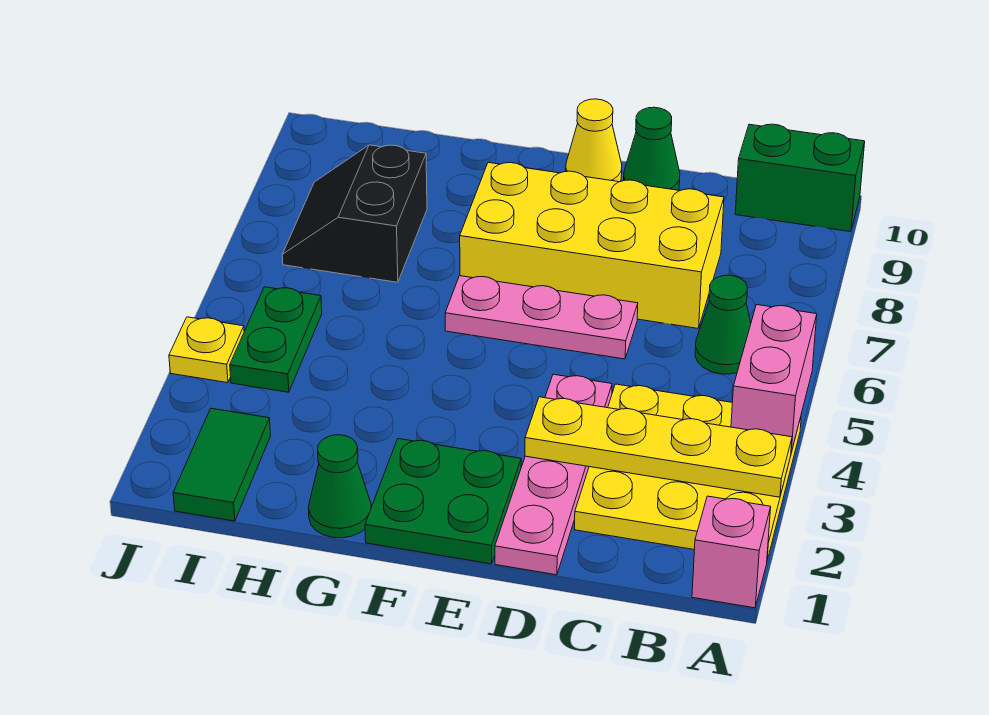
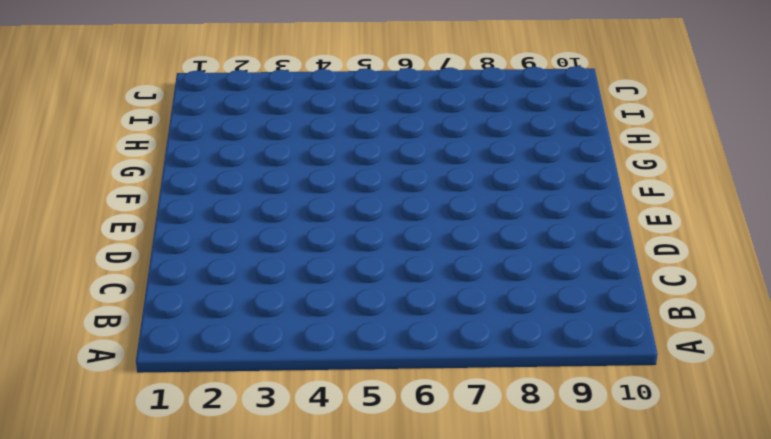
none -> pink brick A1 level 1
none -> yellow plate A2:C4 level 1
none -> green brick A10:B10 level 1

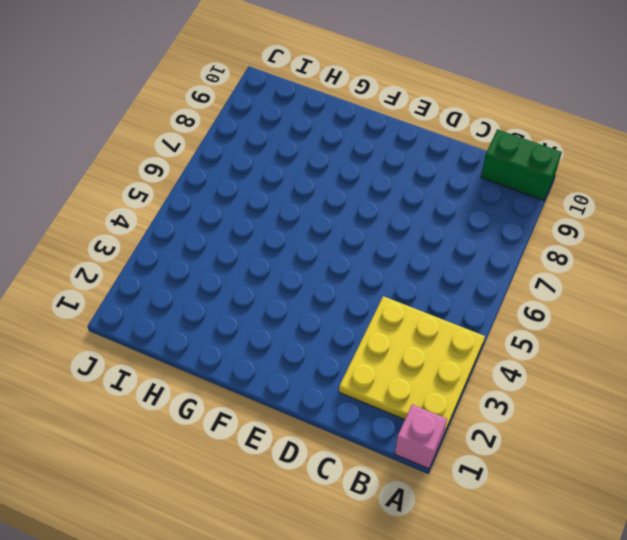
none -> green cone B6 level 1
none -> yellow brick C7:F8 level 1
none -> pink plate D1:D4 level 1

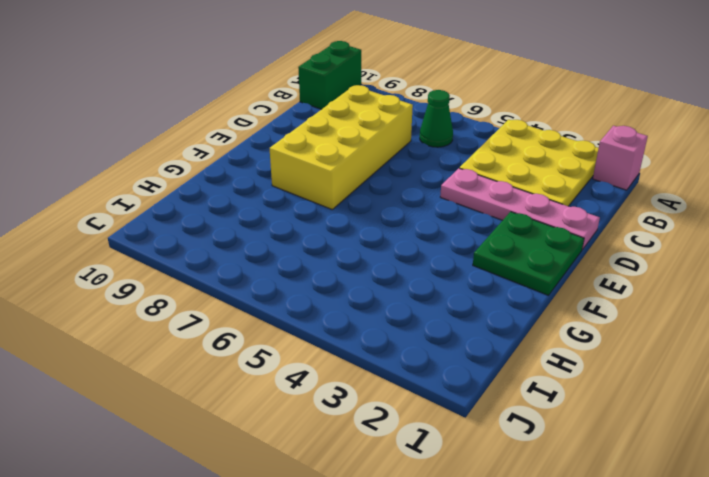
none -> pink plate D6:F6 level 1
none -> green cone D10 level 1
none -> yellow cone E10 level 1

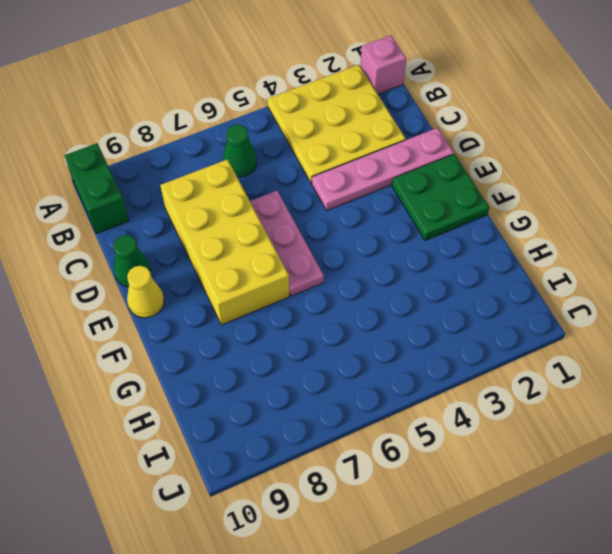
none -> green cone G1 level 1
none -> black slope H7:I8 level 1 top H
none -> green tile I1:I2 level 1

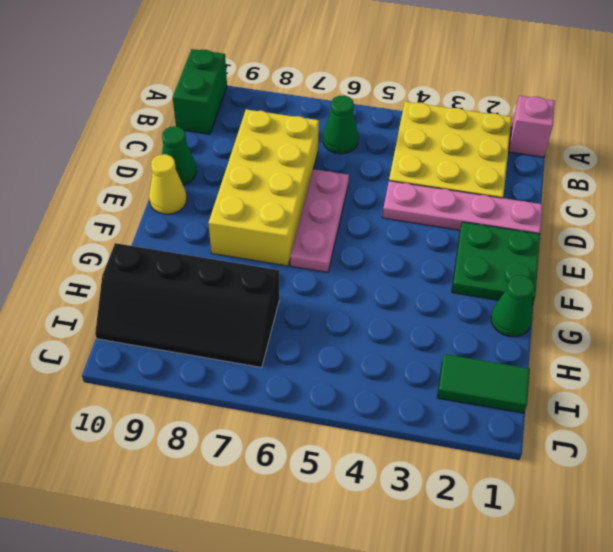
black slope H7:I10 level 1 top H -> black slope H7:I8 level 1 top H
none -> green plate I4:I5 level 1
none -> yellow plate J4 level 1
none -> yellow plate A3:D3 level 2

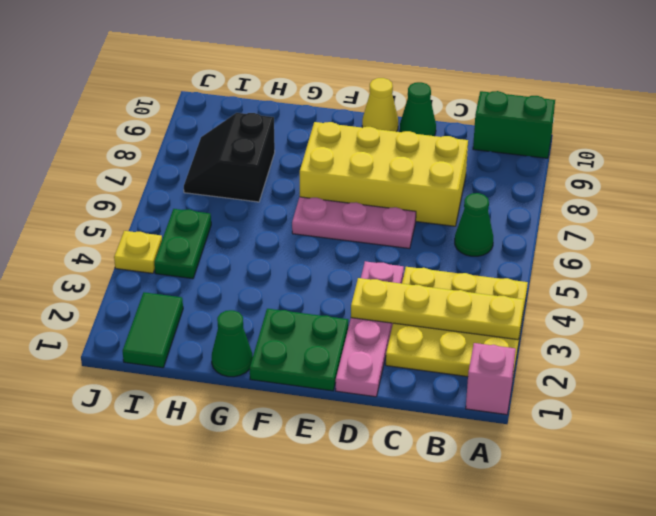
none -> pink brick A4:A5 level 2

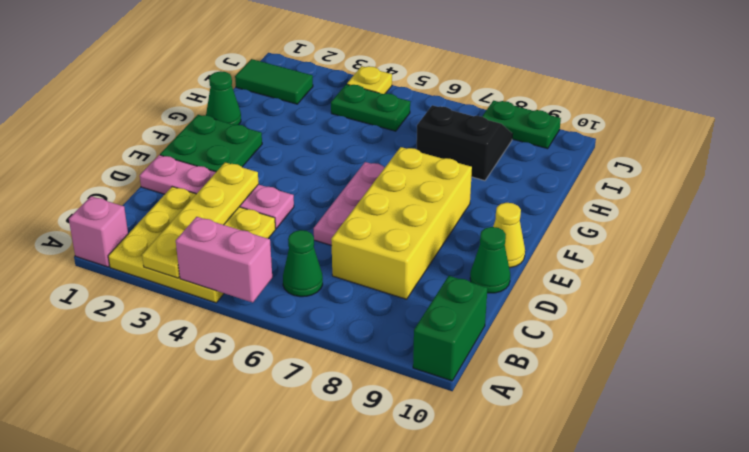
green plate J8:J9 level 1 -> none

